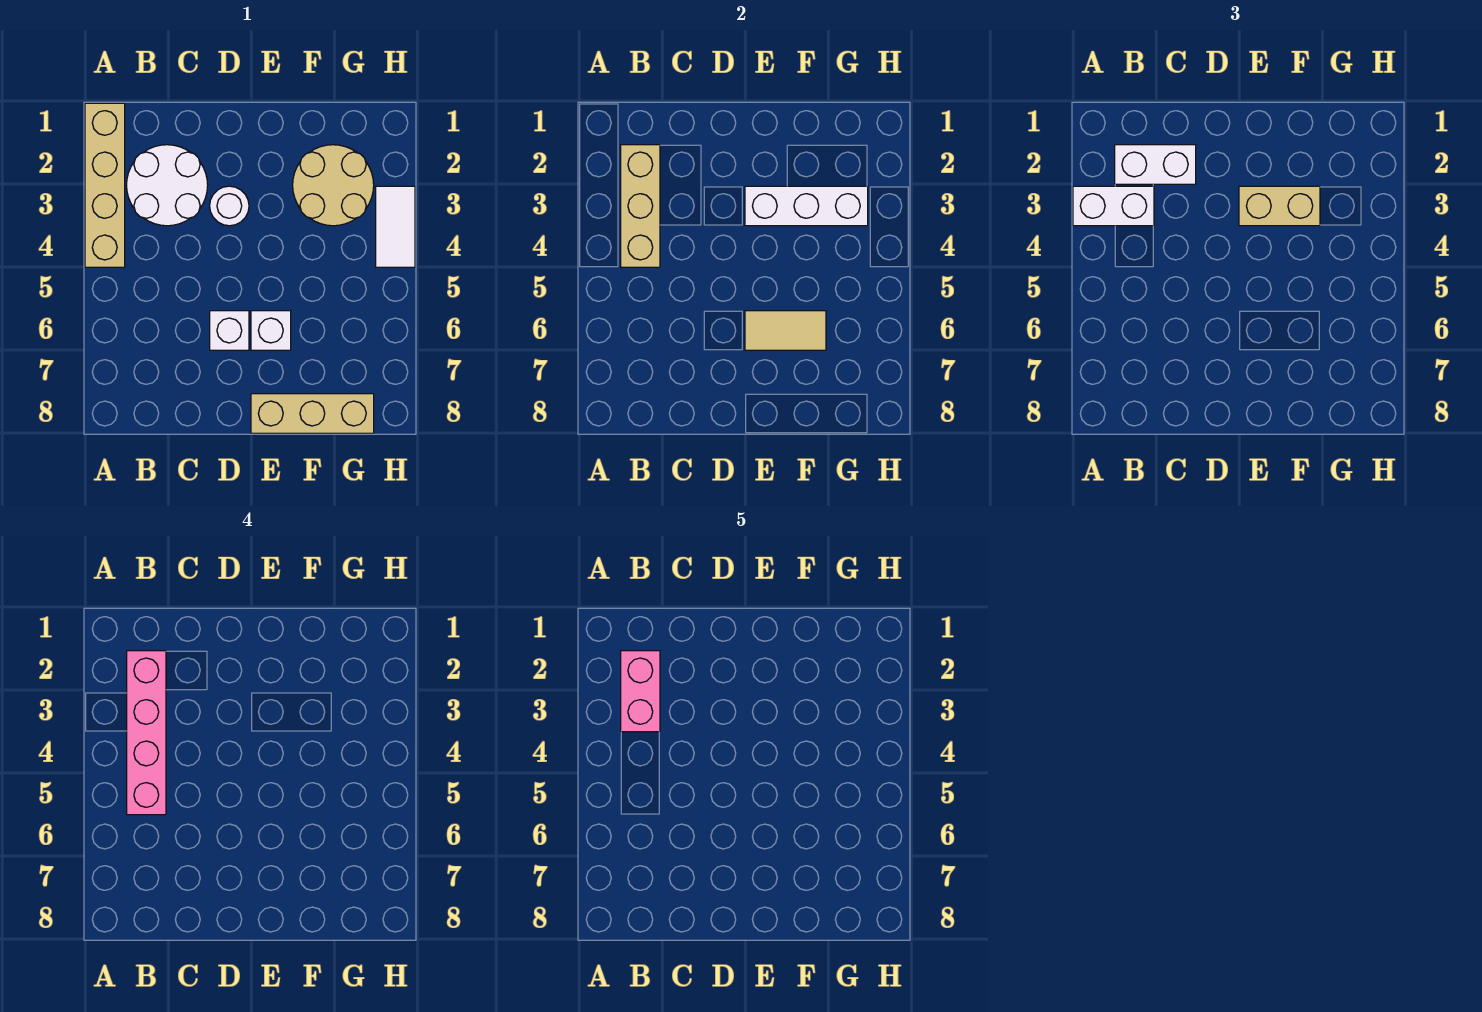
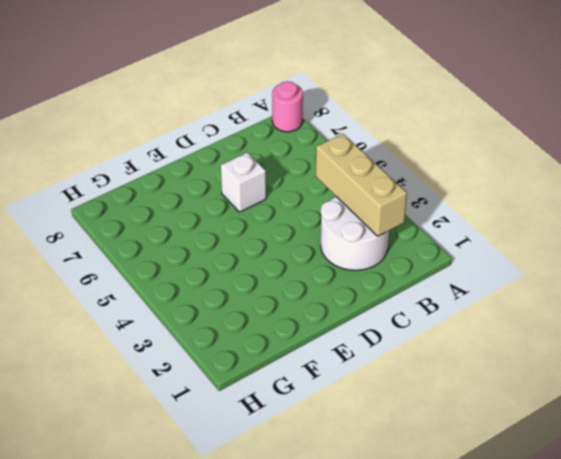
pink round brick A8 level 1 -> none
none -> tan brick A1:A4 level 1
none -> white round brick D3 level 1
none -> white brick E6 level 1

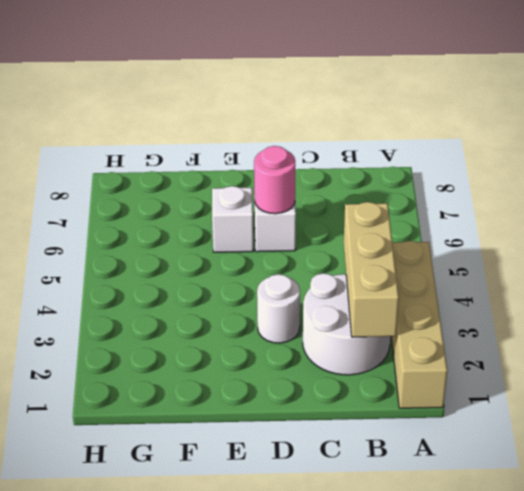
pink round brick D6 level 2 -> none
none -> tan brick E8:G8 level 1
none -> tan round brick F2:G3 level 1
none -> white tile H3:H4 level 1

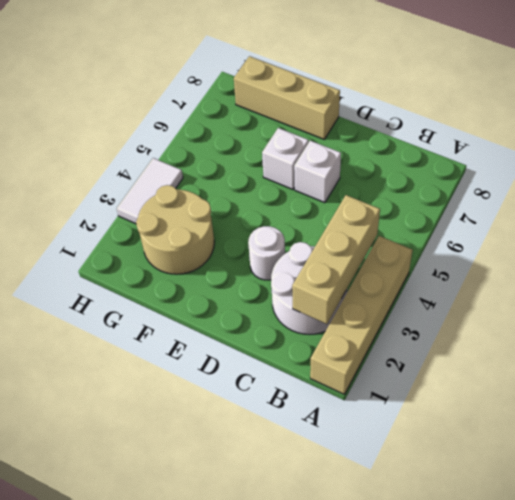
none -> white brick E3:G3 level 2
none -> tan tile E6:F6 level 2
none -> white brick A3:B3 level 3

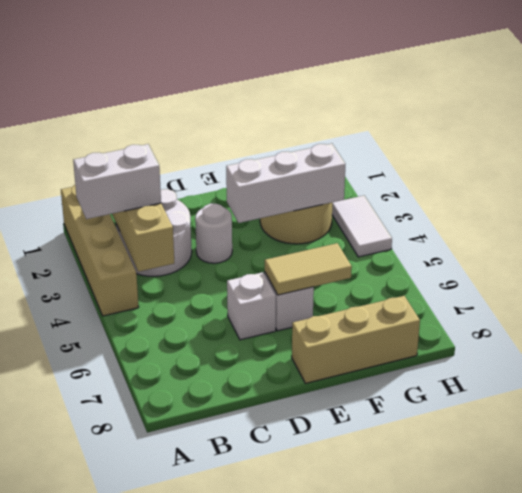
none -> white brick B2:C2 level 3
none -> tan brick E3:F3 level 3
none -> pink brick B2:B5 level 4

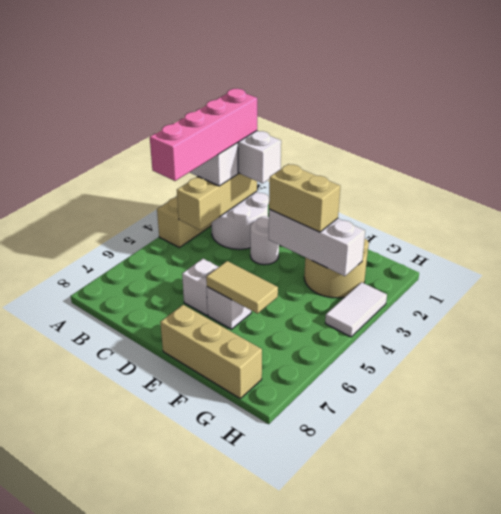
none -> pink brick B2:B3 level 5

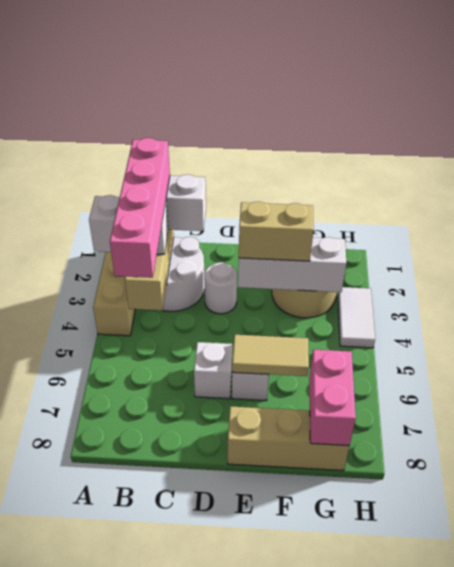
pink brick G7:G8 level 2 -> pink brick B2:B3 level 5

